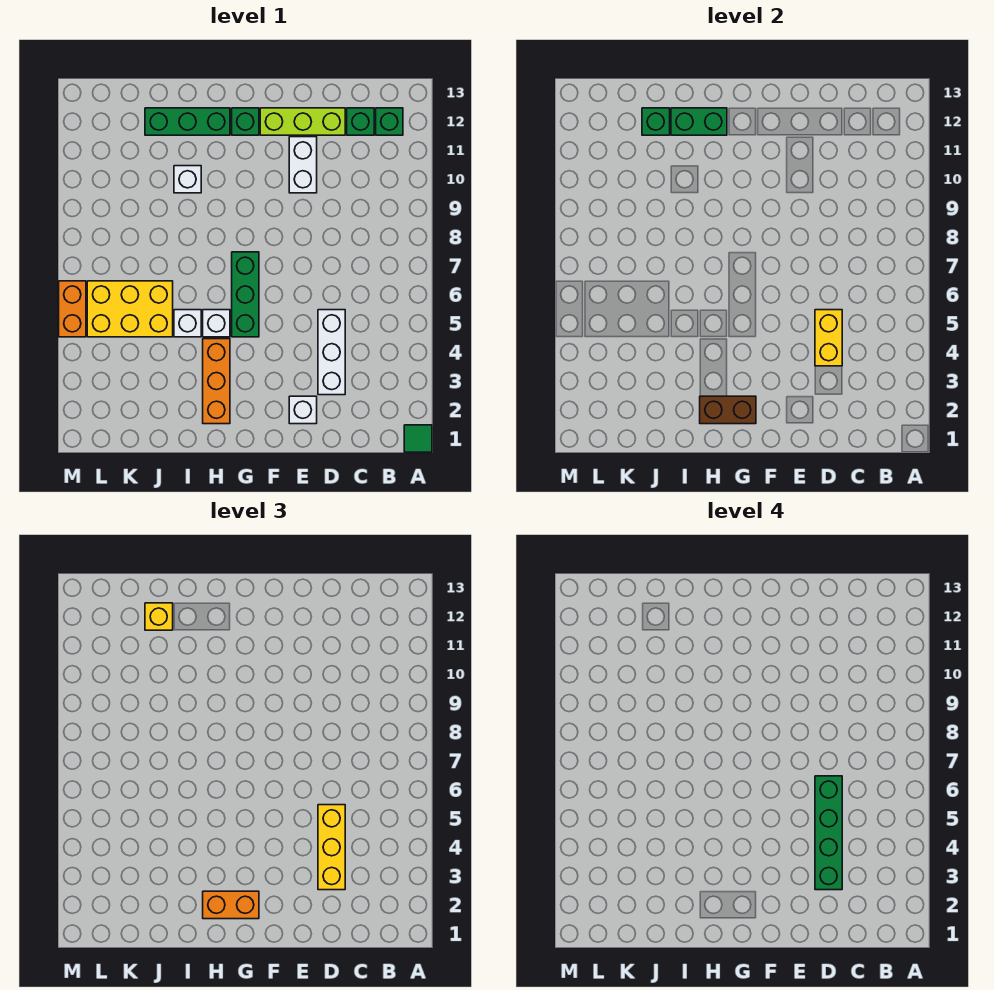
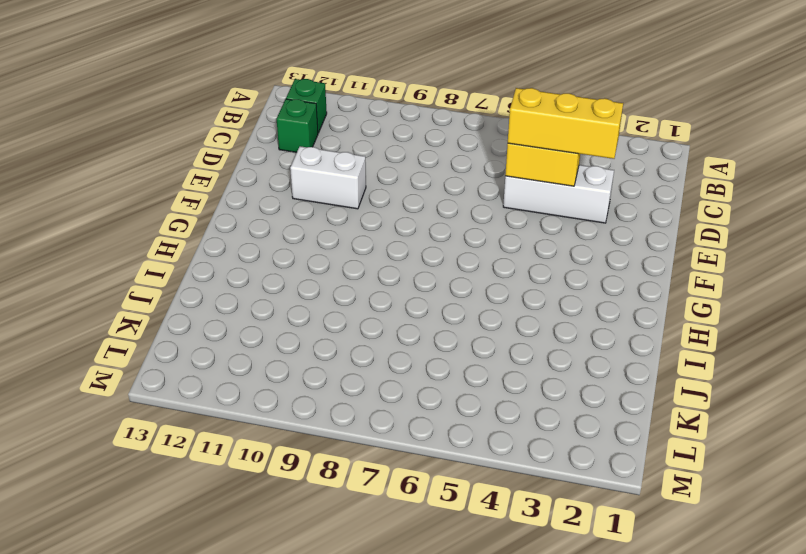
none -> green tile A1 level 1
none -> lime brick D12:F12 level 1
none -> white brick E2 level 1

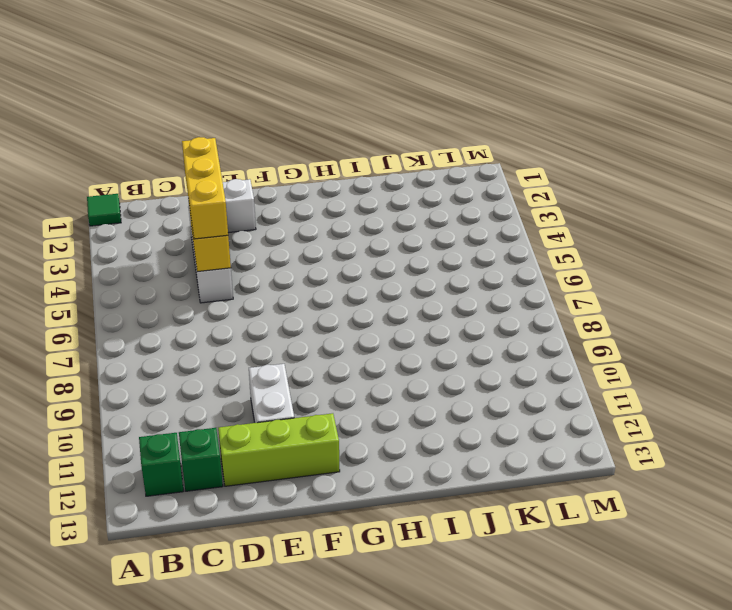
none -> green brick G5:G7 level 1
none -> green brick G12 level 1
none -> orange brick H2:H4 level 1

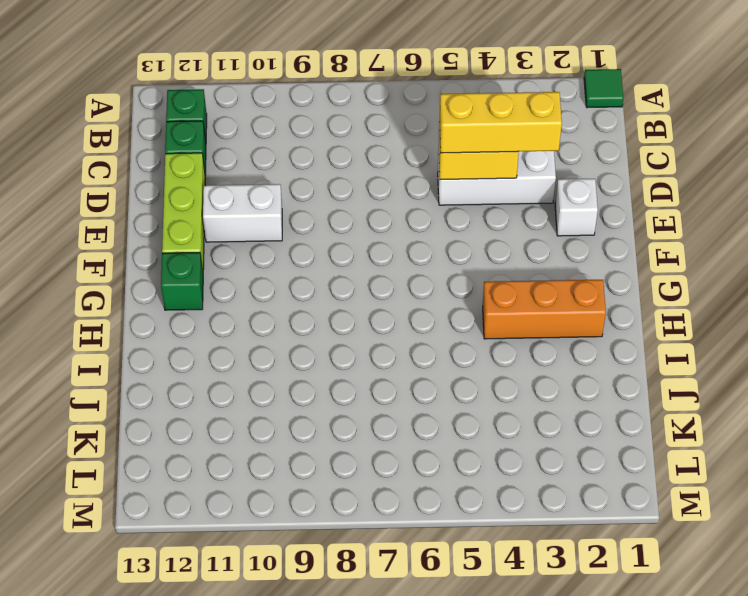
none -> green brick G5:G7 level 1
none -> white brick H5 level 1
none -> green brick H12:J12 level 1

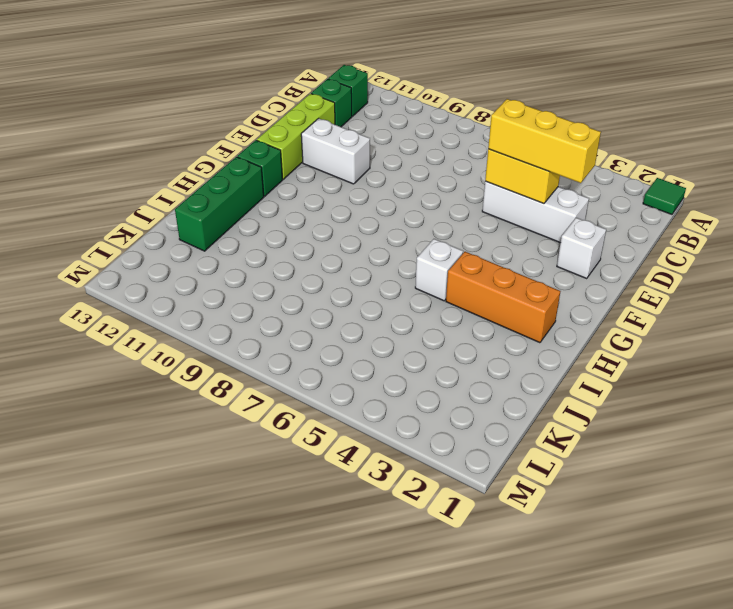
none -> green brick G5:G7 level 1
none -> white brick I5 level 1
none -> white brick I10 level 1

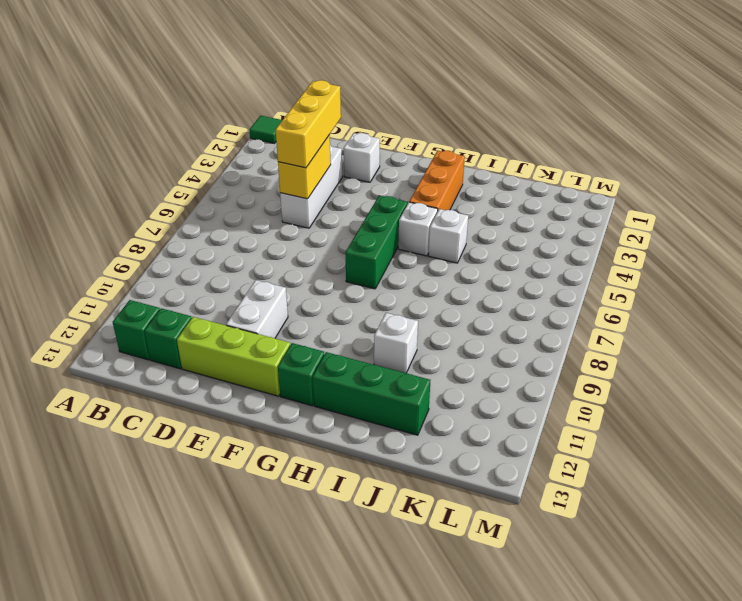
none -> yellow brick J5:L6 level 1
none -> orange brick M5:M6 level 1
none -> brown brick G2:H2 level 2

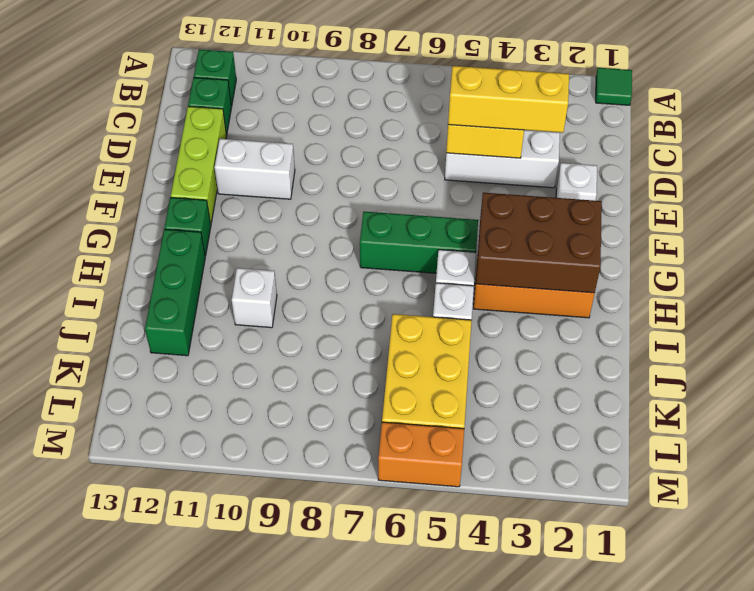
brown brick G2:H4 level 2 -> brown brick G2:H2 level 2
none -> green brick H12:I12 level 2
none -> green brick J12 level 2
none -> orange brick G2:H2 level 3

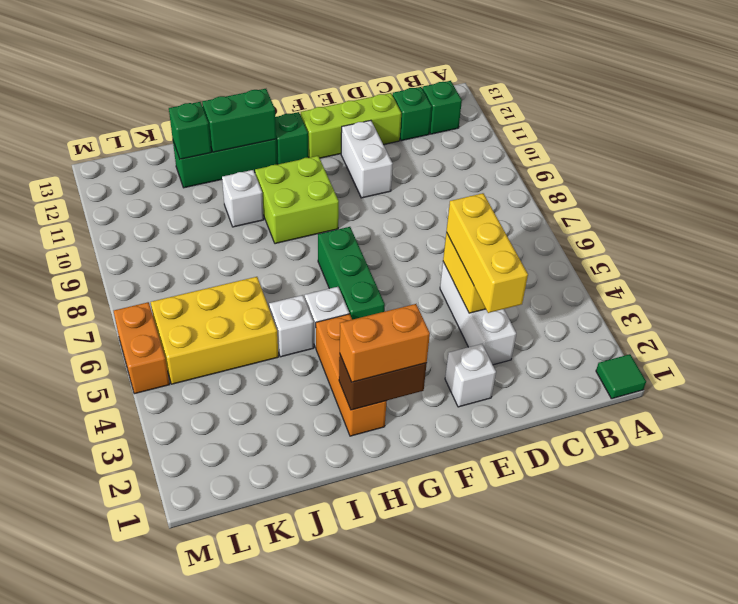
lime brick G9:H10 level 1 -> none
none -> yellow brick J12 level 3
none -> green brick D3:D6 level 4

